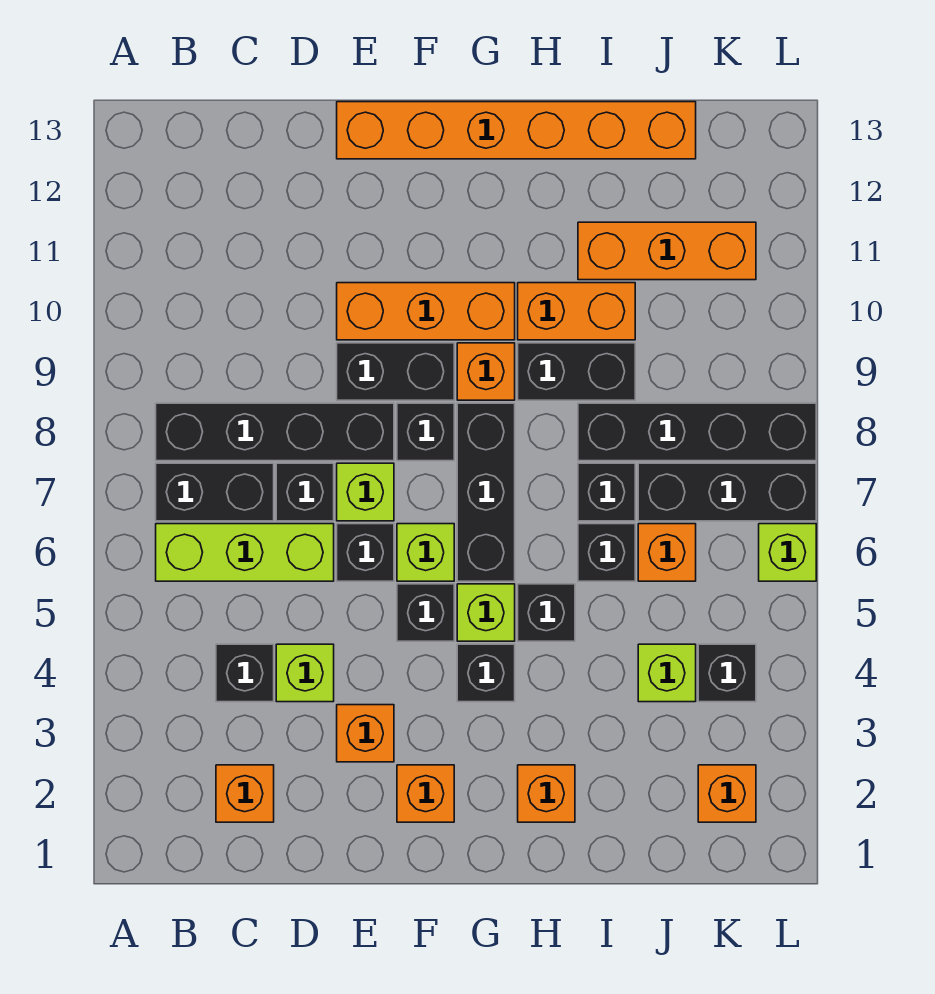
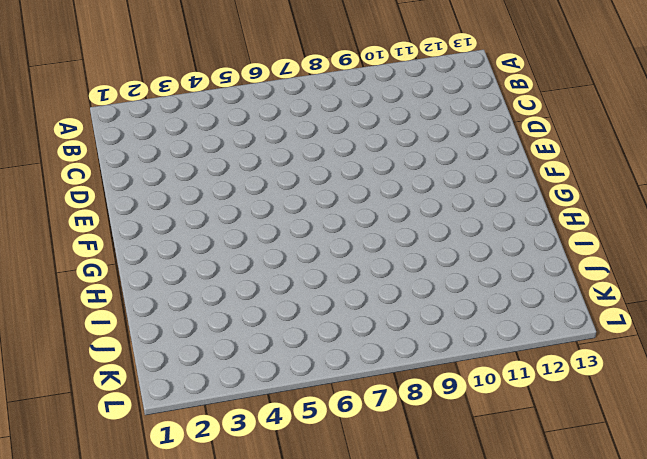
none -> lime brick B6:D6 level 1
none -> black brick B7:C7 level 1
none -> black brick B8:E8 level 1
none -> orange brick C2 level 1

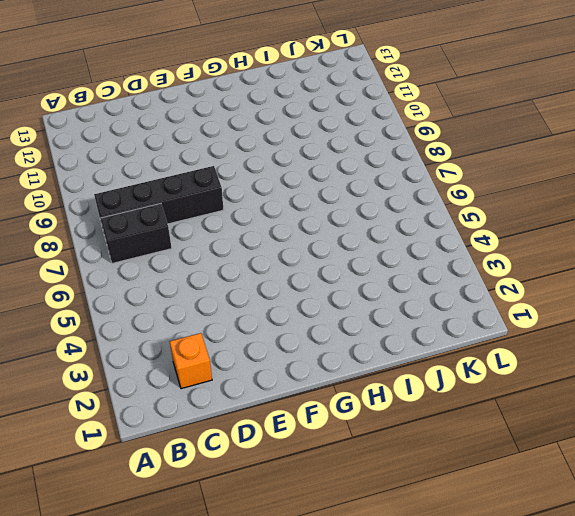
none -> lime brick B6:D6 level 1
none -> black brick C4 level 1
none -> lime brick D4 level 1
none -> black brick D7 level 1

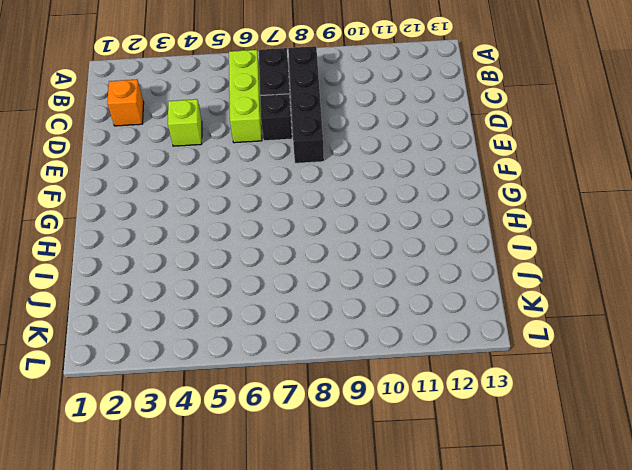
none -> black brick C4 level 1
none -> orange brick E3 level 1
none -> black brick E6 level 1
none -> lime brick E7 level 1

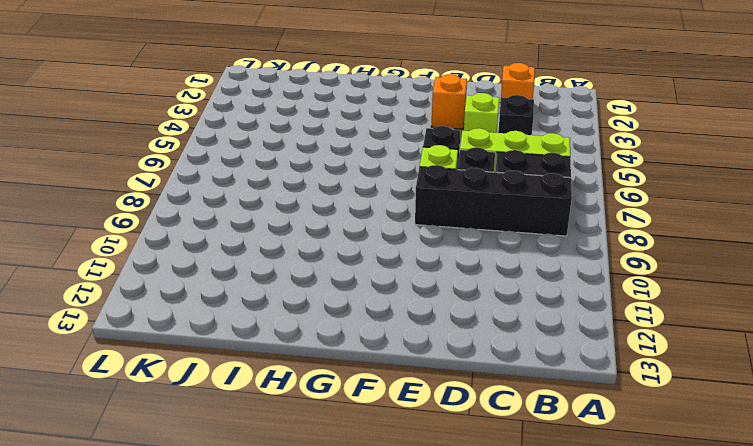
none -> black brick E9:F9 level 1
none -> orange brick E10:G10 level 1
none -> orange brick E13:J13 level 1
none -> orange brick F2 level 1

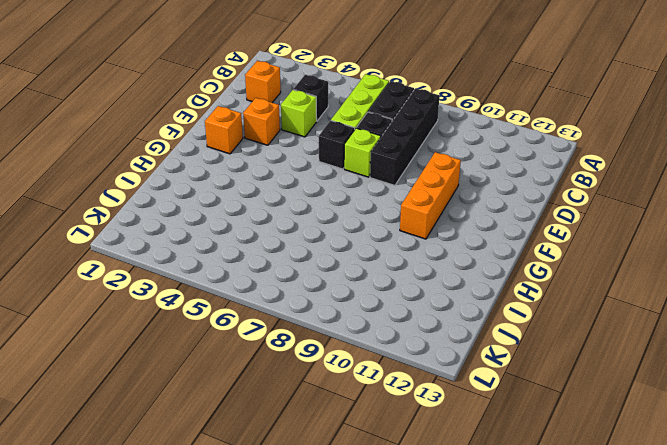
none -> black brick E9:F9 level 1
none -> orange brick E13:J13 level 1
none -> black brick F5 level 1
none -> lime brick F6 level 1

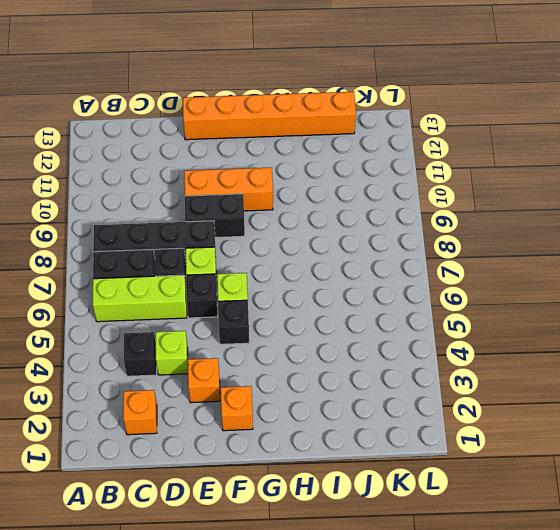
none -> black brick F8 level 1
none -> black brick G4 level 1
none -> lime brick G5 level 1
none -> black brick G6:G8 level 1

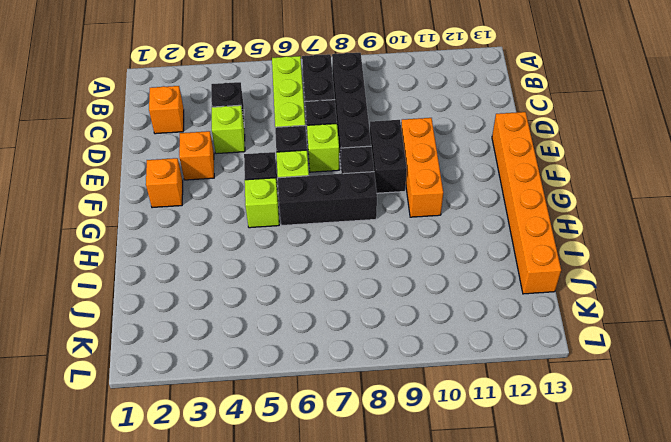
none -> black brick G4 level 1
none -> orange brick G9 level 1
none -> orange brick H2 level 1
none -> black brick H5 level 1

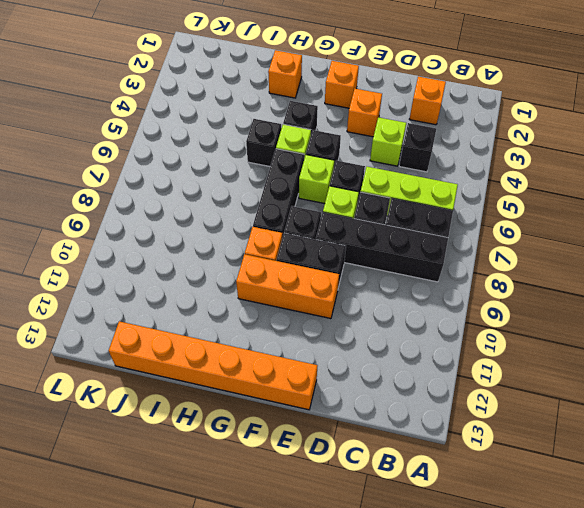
none -> black brick H9:I9 level 1
none -> orange brick H10:I10 level 1
none -> black brick I6 level 1
none -> black brick I7 level 1

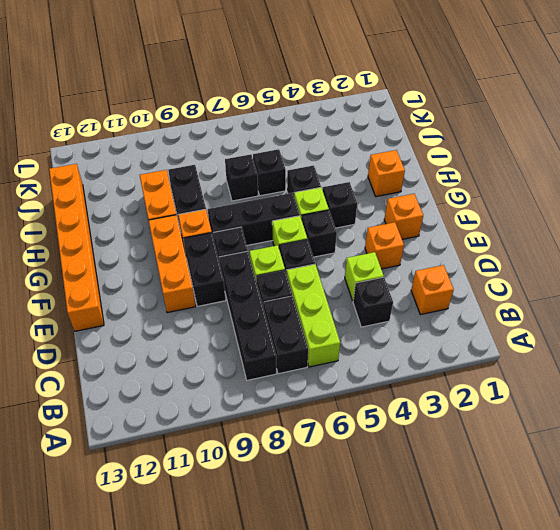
none -> black brick I8:L8 level 1
none -> orange brick I11:K11 level 1
none -> lime brick J4 level 1
none -> orange brick J6 level 1

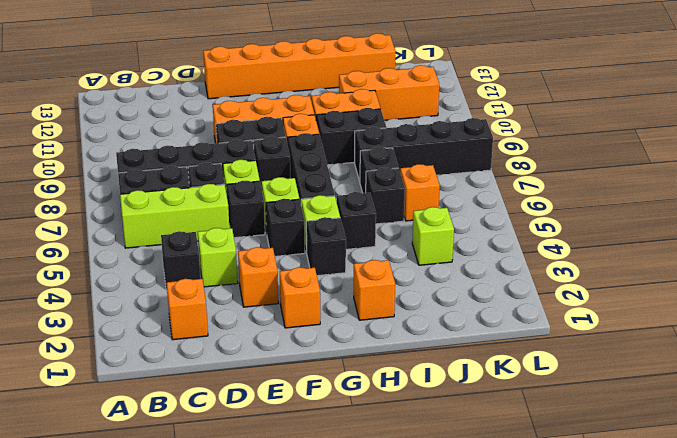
none -> black brick J7:L7 level 1
none -> orange brick K2 level 1
none -> black brick K4 level 1
none -> lime brick L6 level 1

